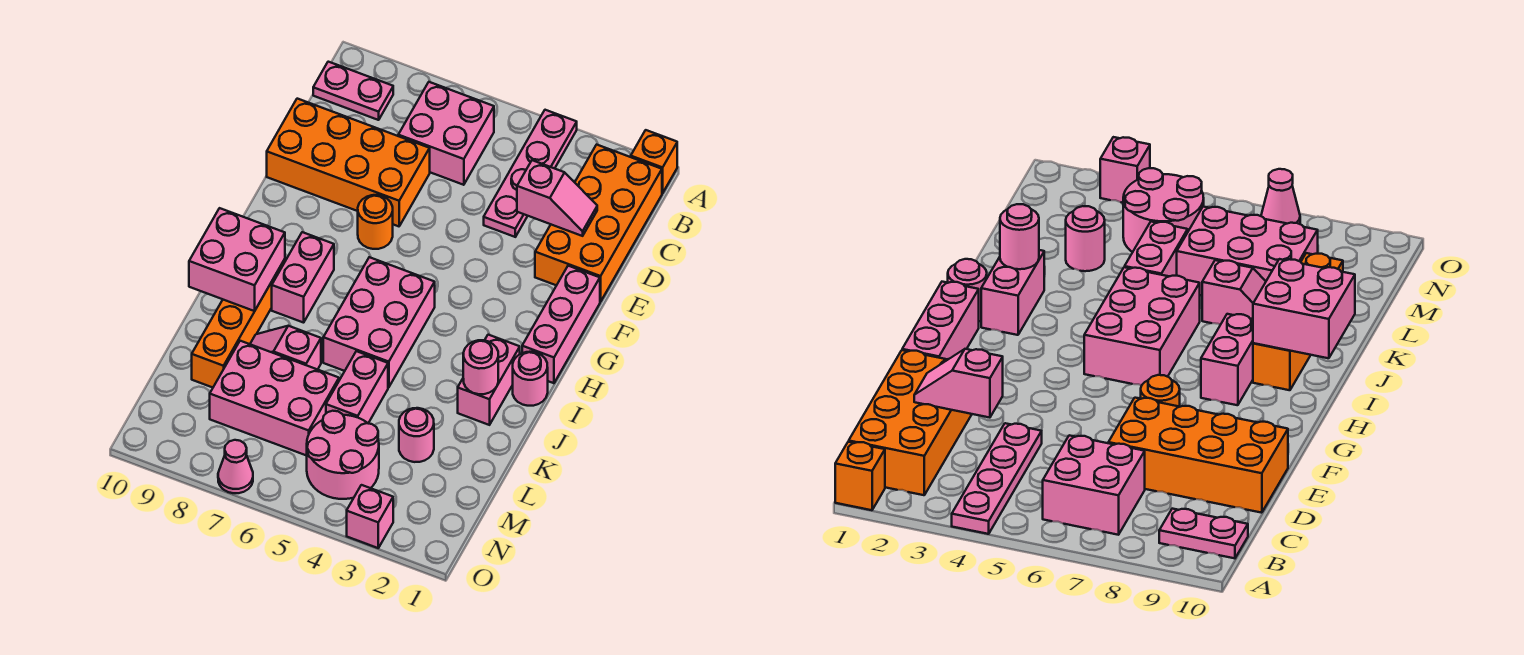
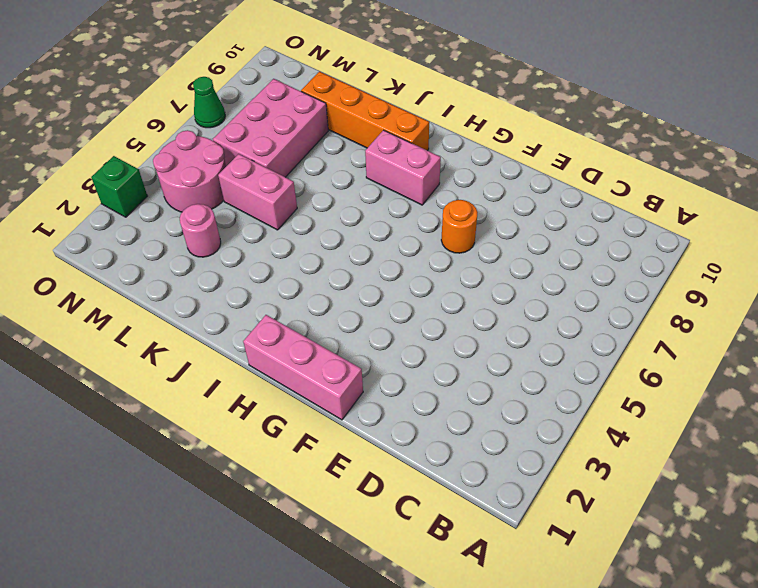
green brick O3 level 1 -> pink brick O3 level 1
green cone O7 level 1 -> pink cone O7 level 1
none -> orange brick A1 level 1
none -> pink plate A4:D4 level 1
none -> orange brick B1:E2 level 1

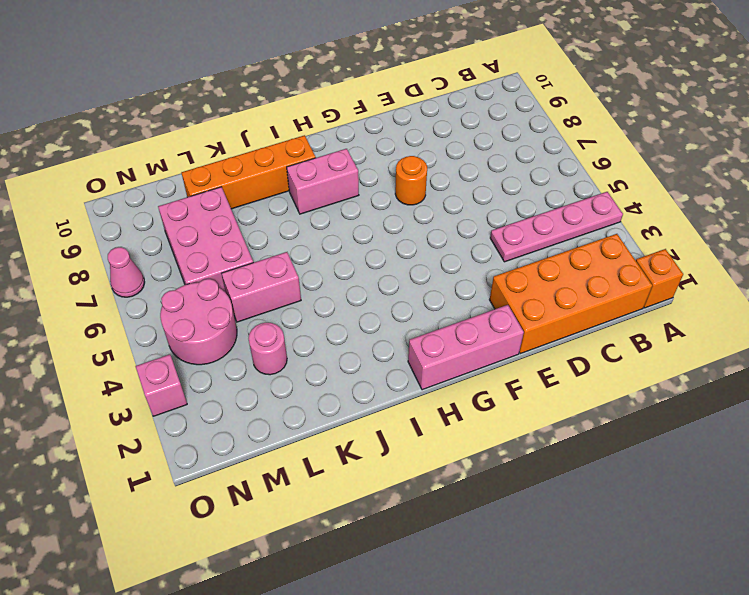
none -> pink brick B6:C7 level 1
none -> pink plate B9:B10 level 1
none -> orange brick D7:E10 level 1

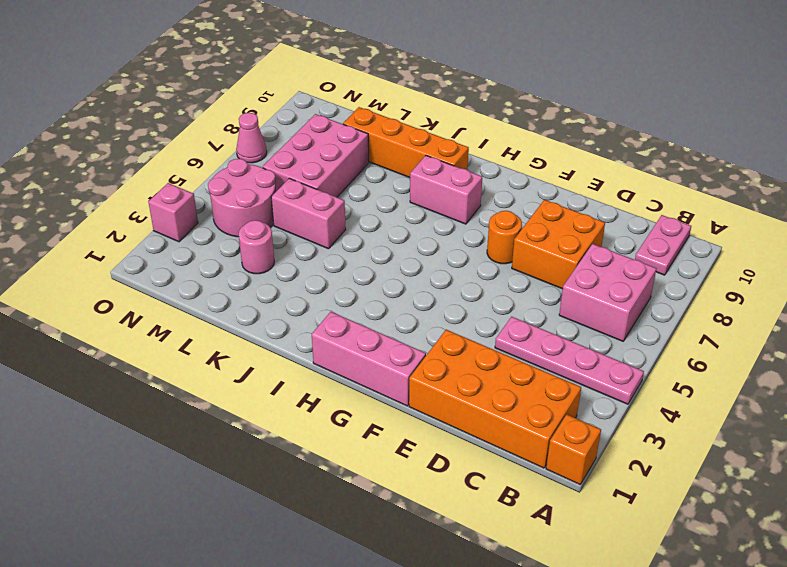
orange brick D7:E8 level 1 -> orange brick D7:E10 level 1
none -> pink brick H5:J6 level 1
none -> pink round brick I1 level 1
none -> pink brick I2:J2 level 1

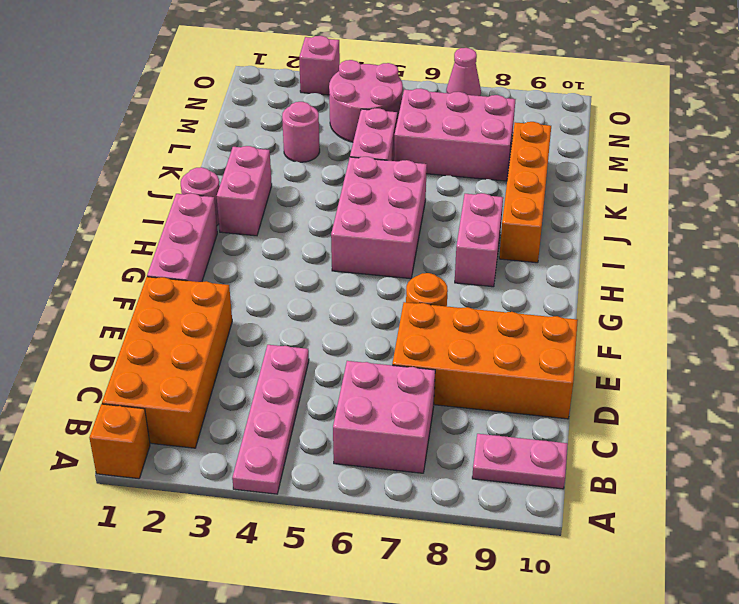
none -> pink slope K7:K8 level 1 top 7
none -> pink slope D2:D3 level 2 top 3
none -> pink brick I9:J10 level 2

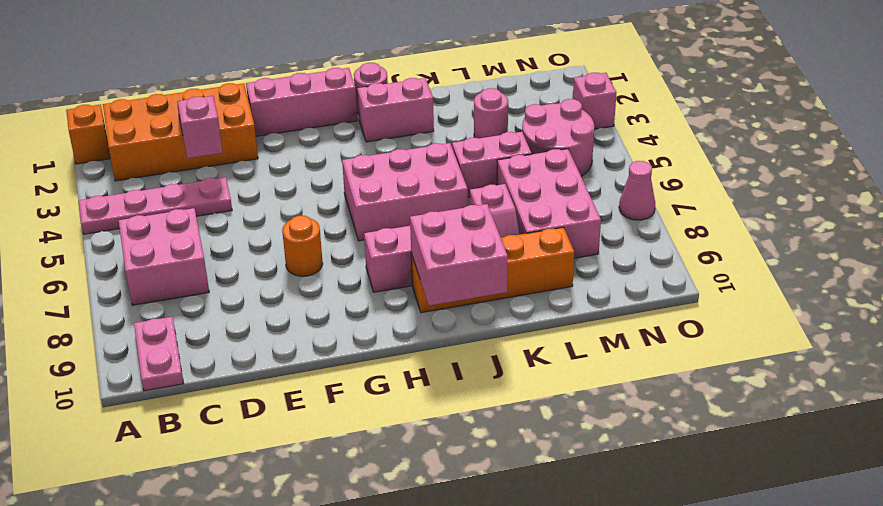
none -> orange brick D7:E10 level 1
none -> pink round brick J2 level 2

